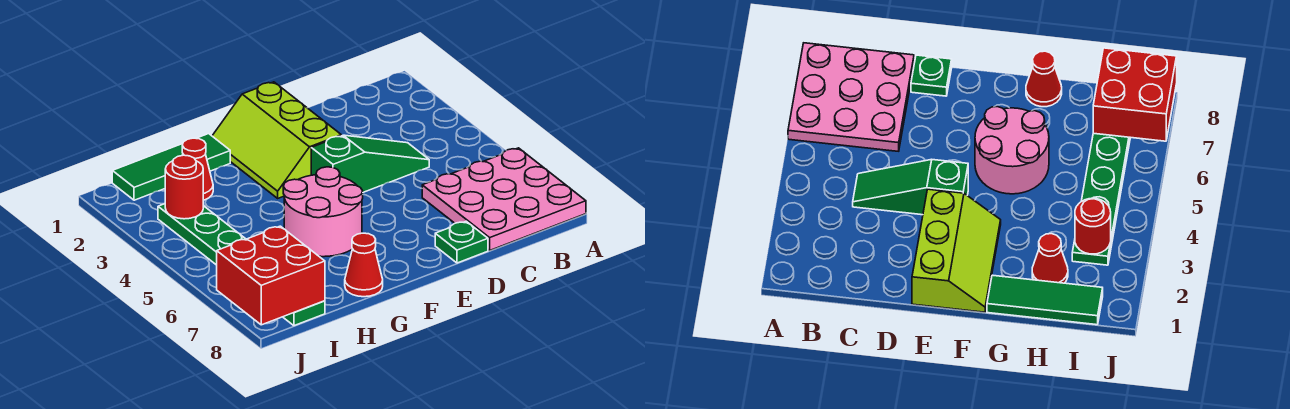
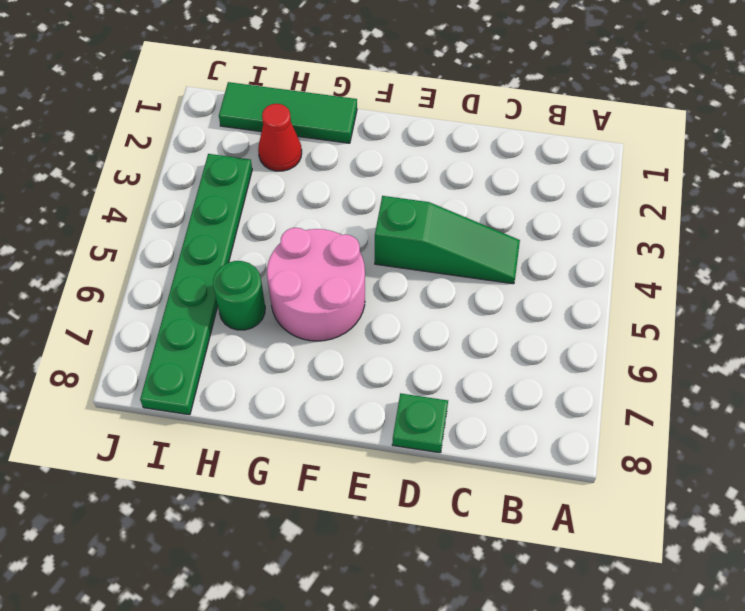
green round brick H6 level 1 -> none
none -> pink plate A6:C8 level 1
none -> lime slope E1:F3 level 1 top E

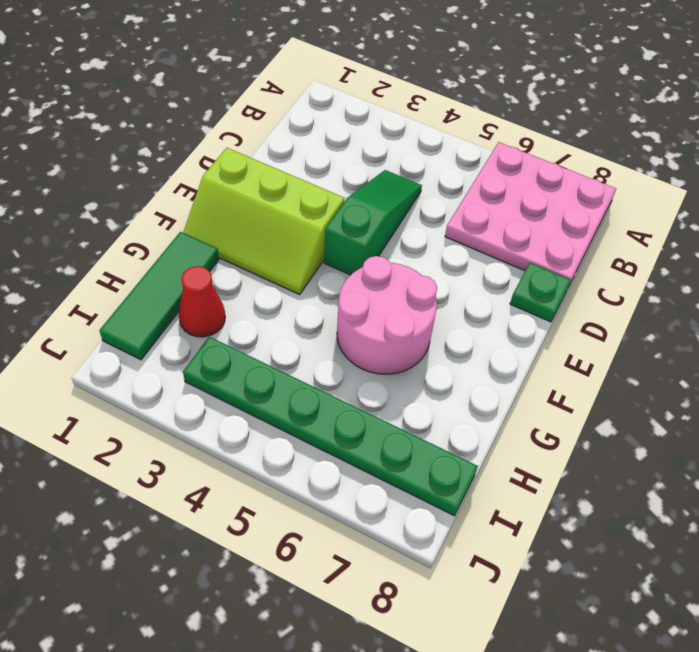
none -> red cone G8 level 1
none -> red round brick I3 level 2

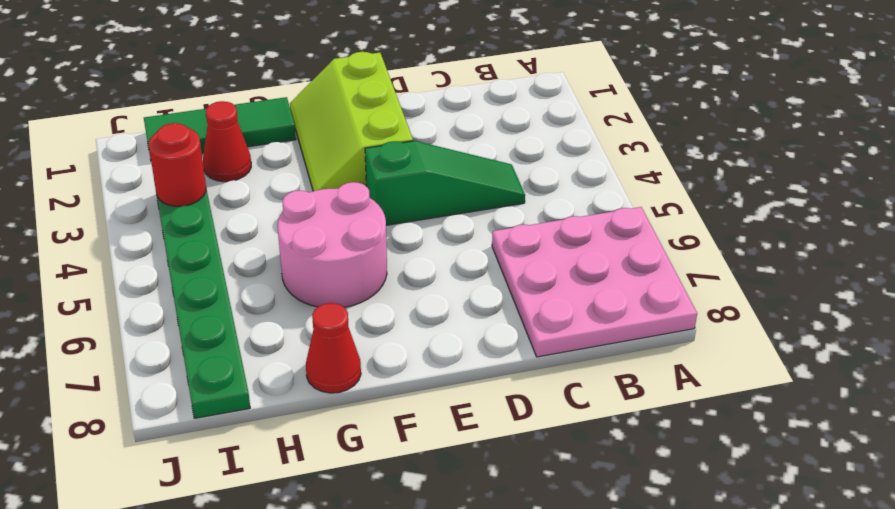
none -> green plate D8 level 1
none -> red brick I7:J8 level 2

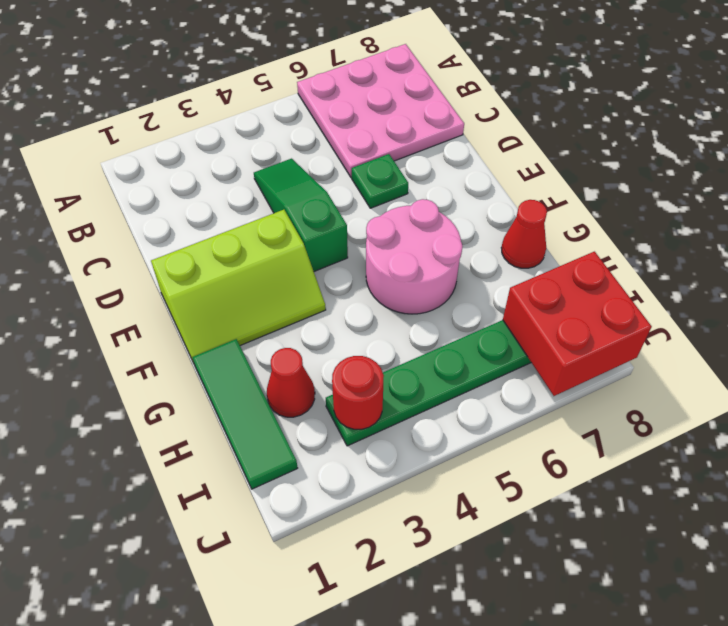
green plate D6 level 1 -> green plate D8 level 1

